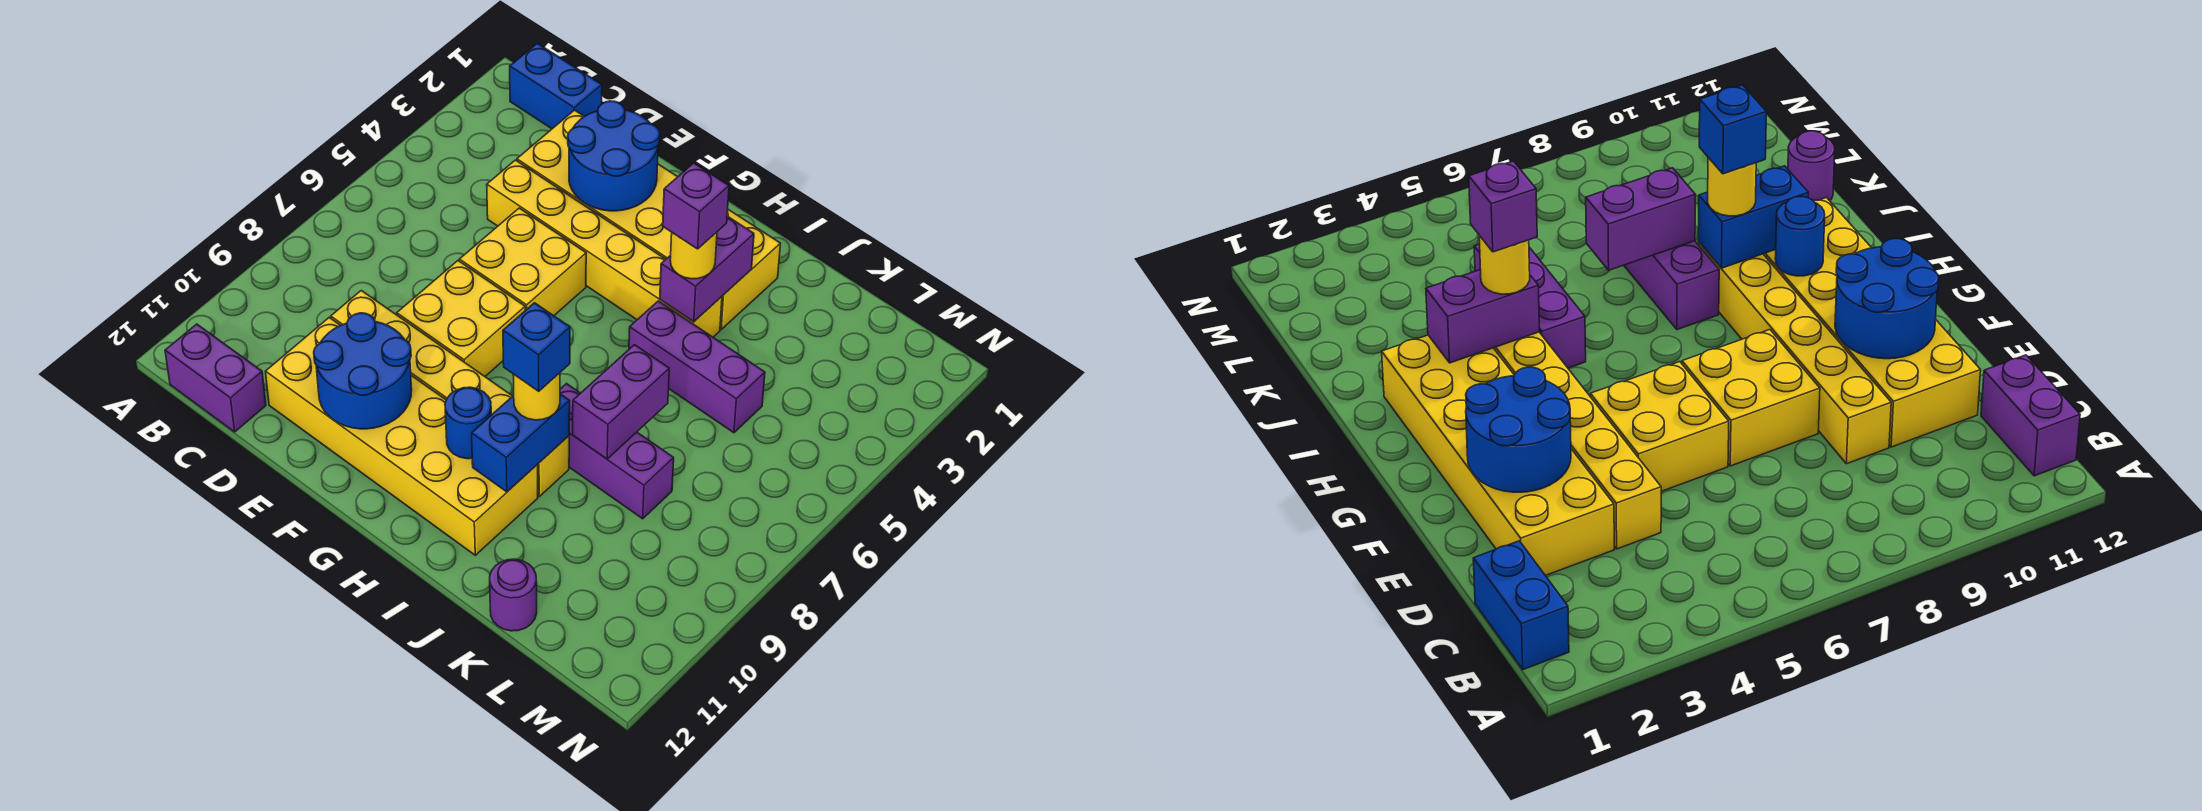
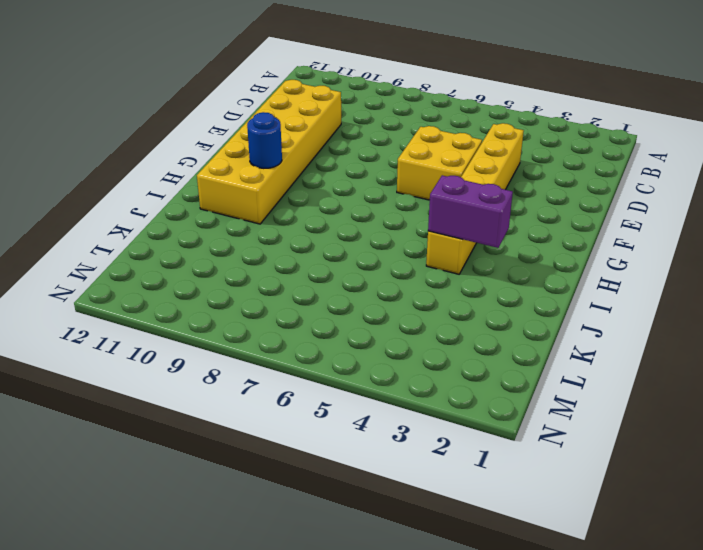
none -> blue brick B1:C1 level 1
none -> purple brick B12:C12 level 1
none -> yellow brick D2:I3 level 1

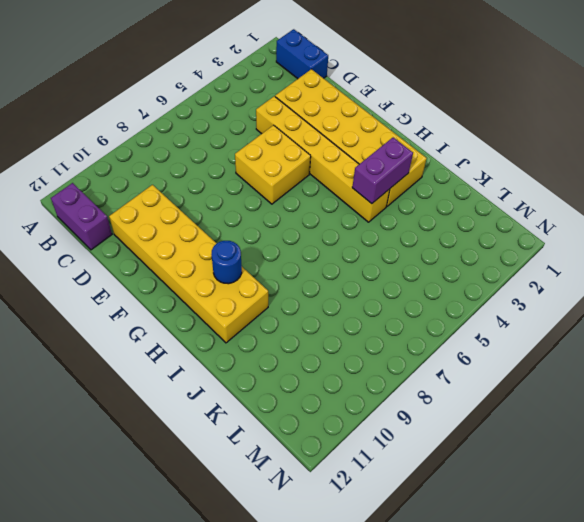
none -> yellow brick D9:I9 level 1
none -> yellow brick E7:F8 level 1
none -> purple brick I5:K5 level 1

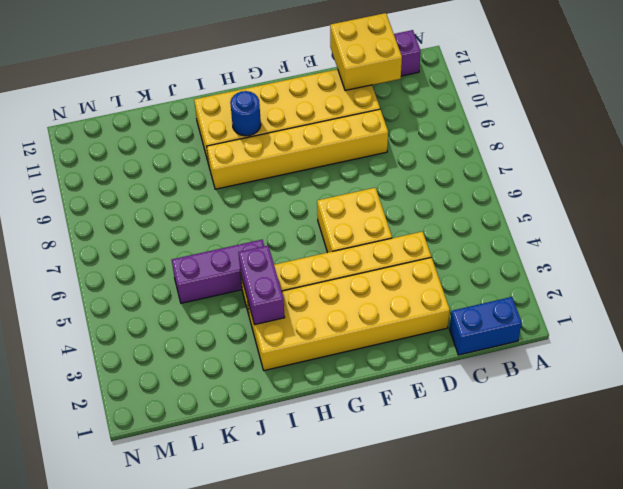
yellow brick C11:D12 level 2 -> yellow brick E7:F8 level 1
none -> purple brick I8:K8 level 1
none -> purple round brick K12 level 1
none -> blue round brick E2:F3 level 2

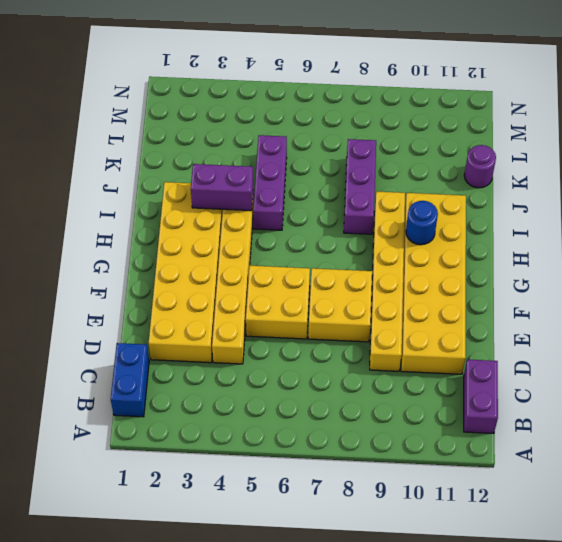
none -> blue round brick E2:F3 level 2
none -> blue round brick E10:F11 level 2
none -> blue brick I9:I10 level 2

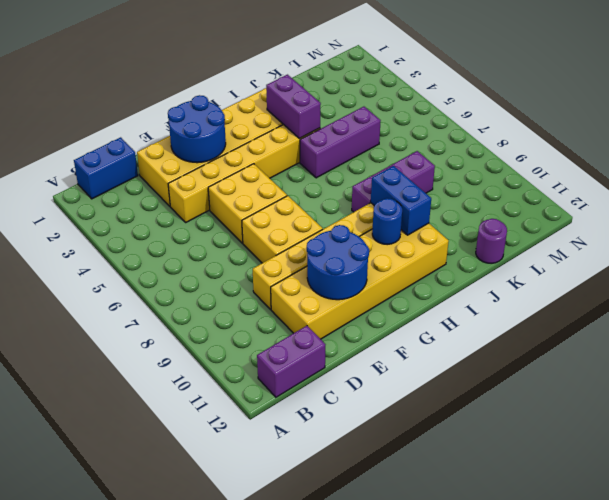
none -> purple brick J7:J8 level 2
none -> yellow round brick I4 level 3
none -> yellow round brick I9 level 3

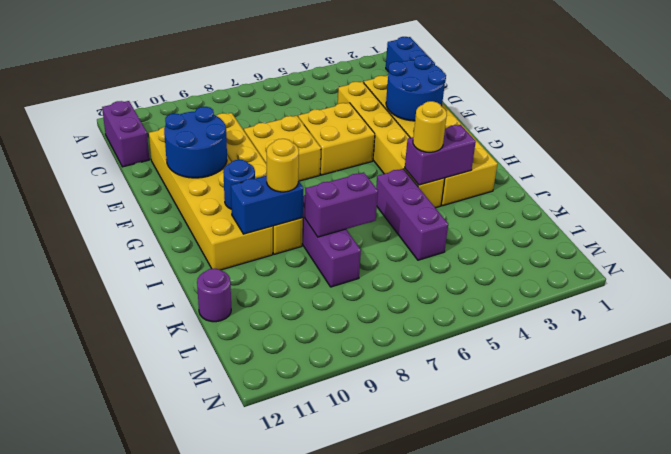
none -> purple brick I4 level 4
none -> blue brick I9 level 4

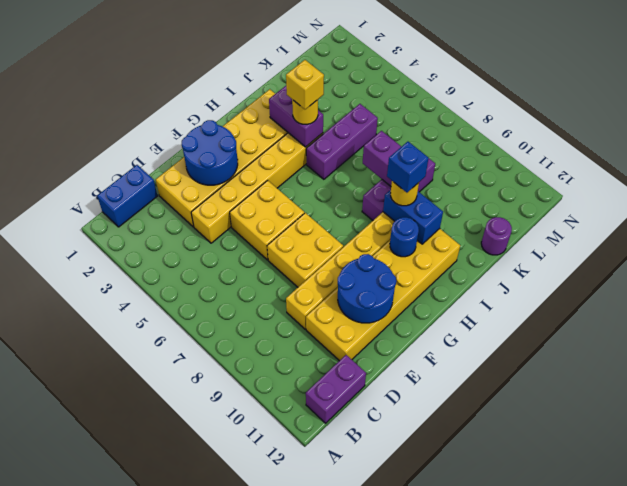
yellow brick I4 level 4 -> purple brick I4 level 4

